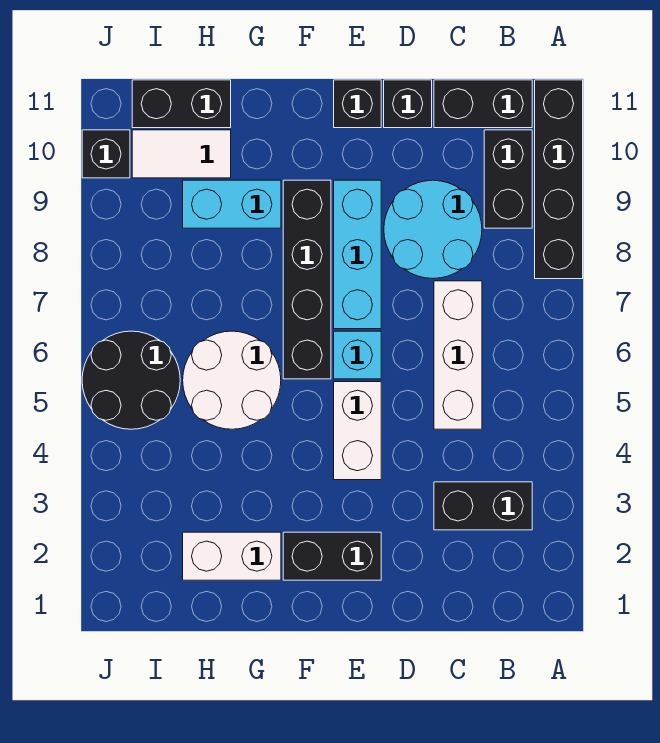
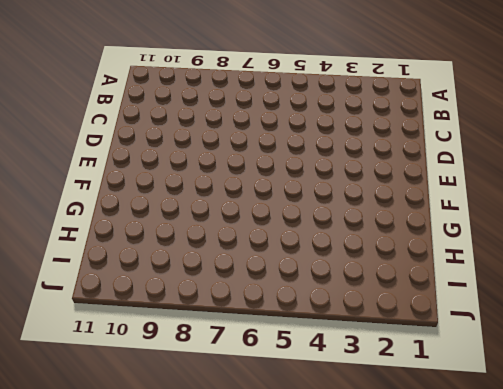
none -> black brick A8:A11 level 1
none -> black brick B3:C3 level 1
none -> black brick B9:B10 level 1

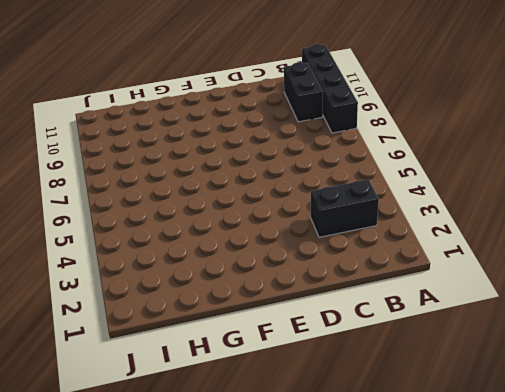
none -> black brick B11:C11 level 1
none -> white brick C5:C7 level 1
none -> cyan round brick C8:D9 level 1

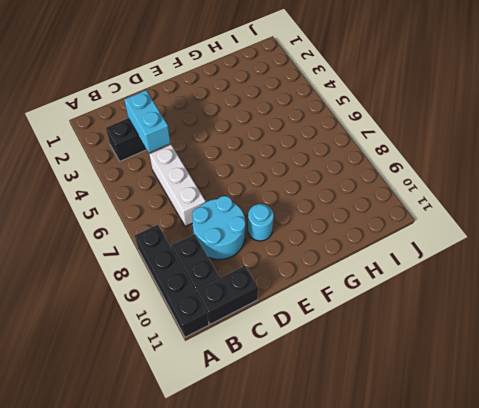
cyan brick C3:C4 level 2 -> cyan brick G9:H9 level 1
cyan round brick E9 level 1 -> cyan brick E7:E9 level 1
none -> black brick D11 level 1
none -> black brick E2:F2 level 1
none -> white brick E4:E5 level 1

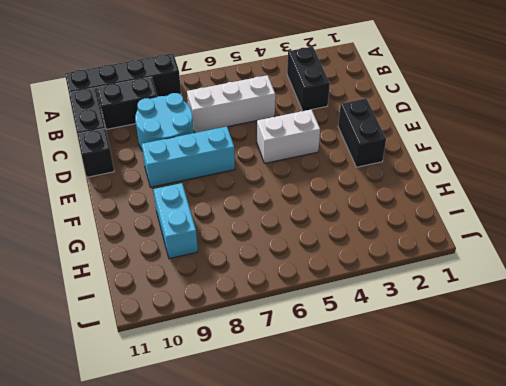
none -> cyan brick E6 level 1
none -> black brick E11 level 1
none -> black brick F6:F9 level 1

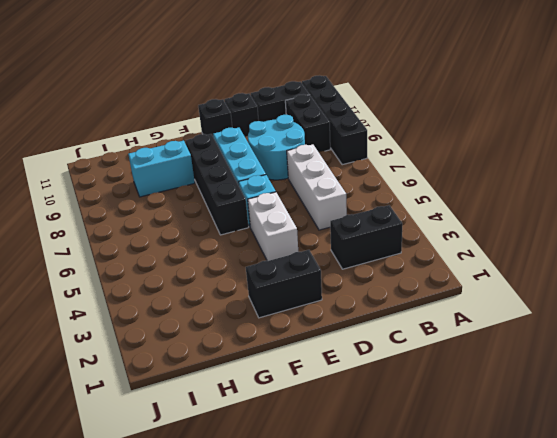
none -> white brick G2:H2 level 1
none -> white round brick G5:H6 level 1
none -> white tile H10:I10 level 1

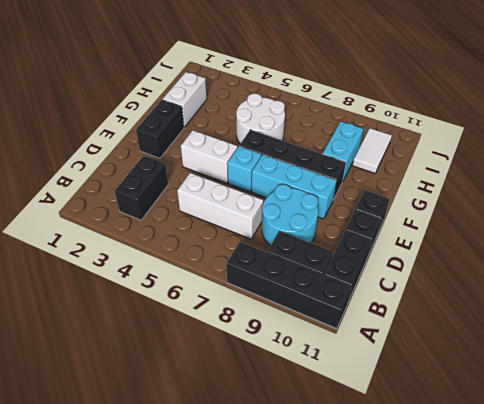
none -> black brick H11:I11 level 1
none -> black round brick I5:J6 level 1
none -> black brick J10 level 1

